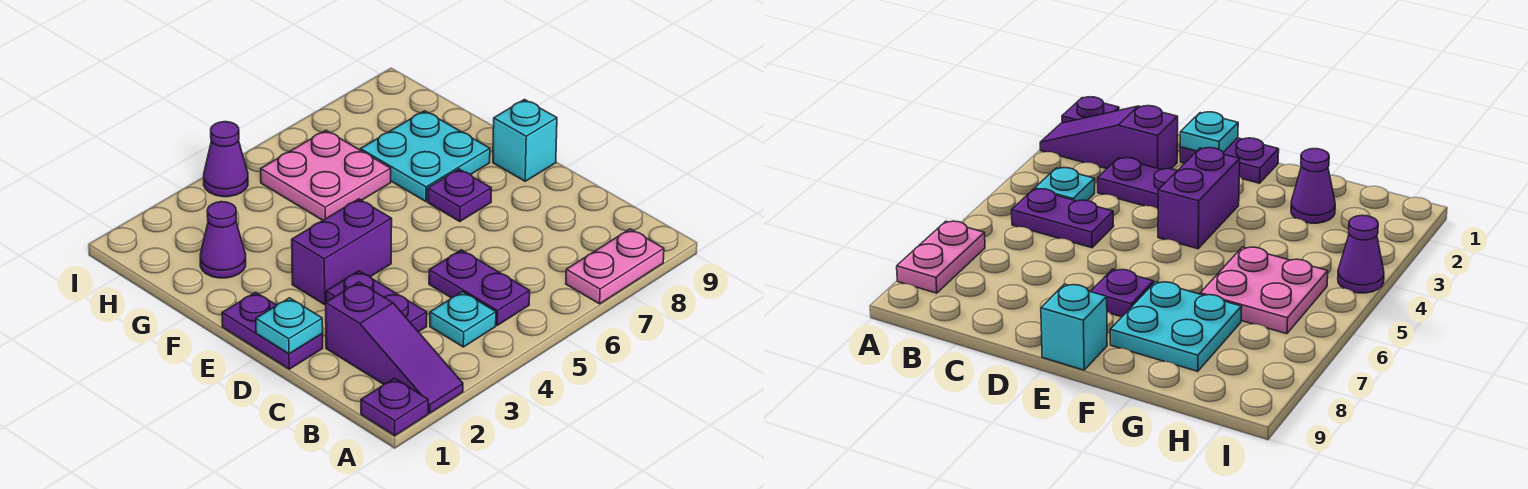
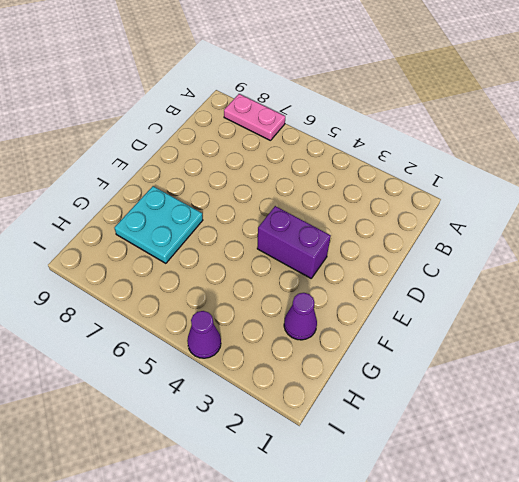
none -> purple plate A1 level 1
none -> purple slope A2:C2 level 1 top C
none -> cyan plate B4 level 1

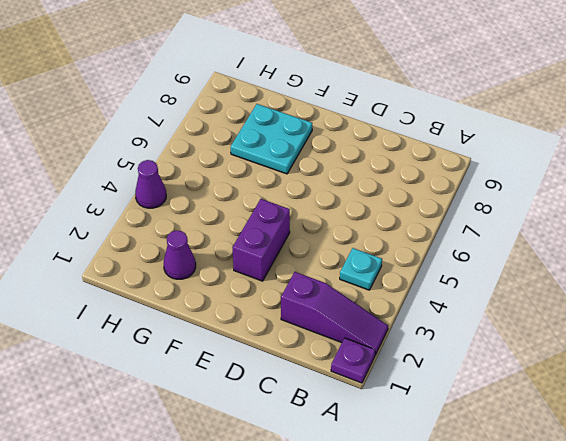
none -> pink plate A7:A8 level 1
none -> purple plate B5:C5 level 1
none -> purple plate C3:D3 level 1

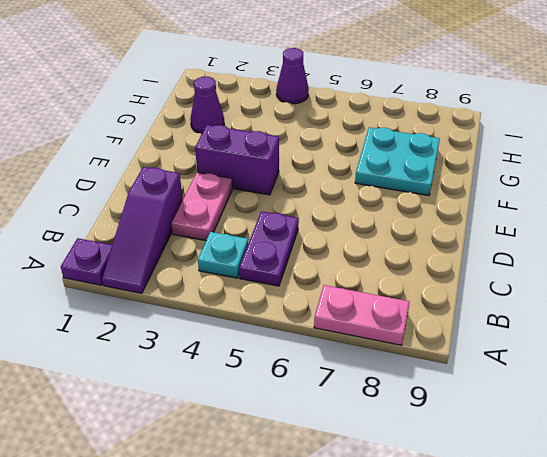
pink plate C3:D3 level 1 -> purple plate C3:D3 level 1
none -> purple plate D1:E1 level 1
none -> purple plate E7 level 1
none -> cyan brick E9 level 1

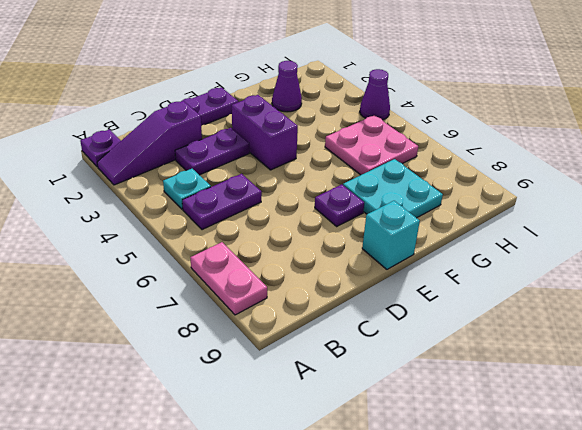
none -> cyan plate D1 level 2

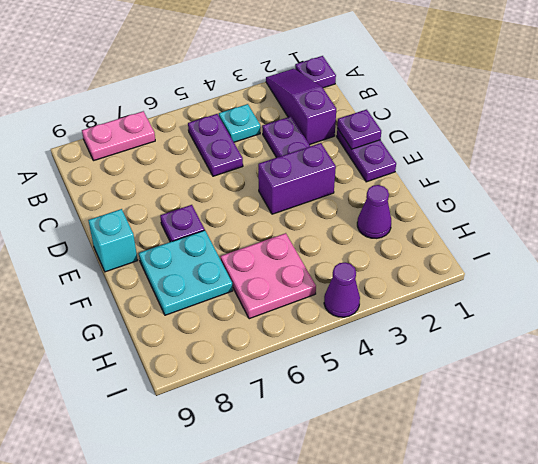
purple plate D1 level 2 -> cyan plate D1 level 2

